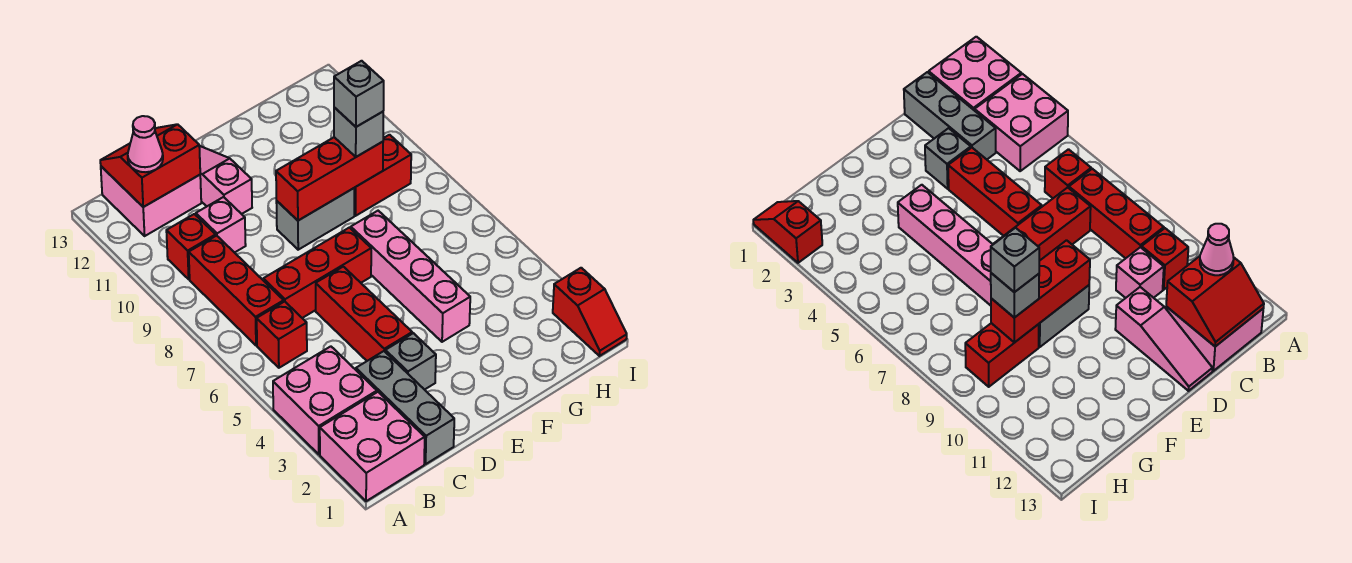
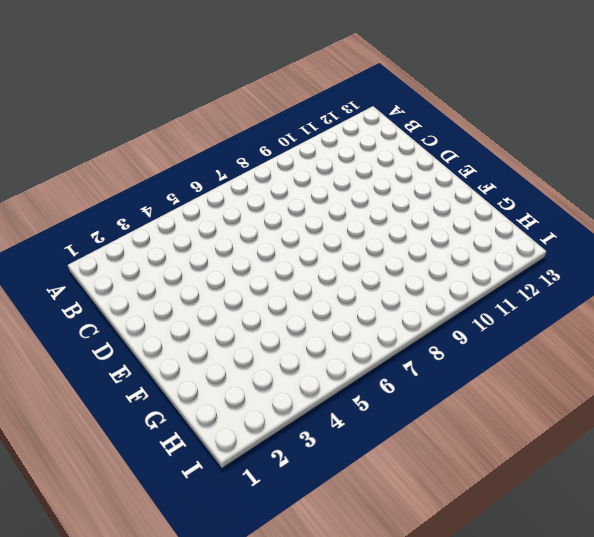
none -> pink brick A1:B2 level 1
none -> pink brick A3:B4 level 1
none -> red brick B6 level 1

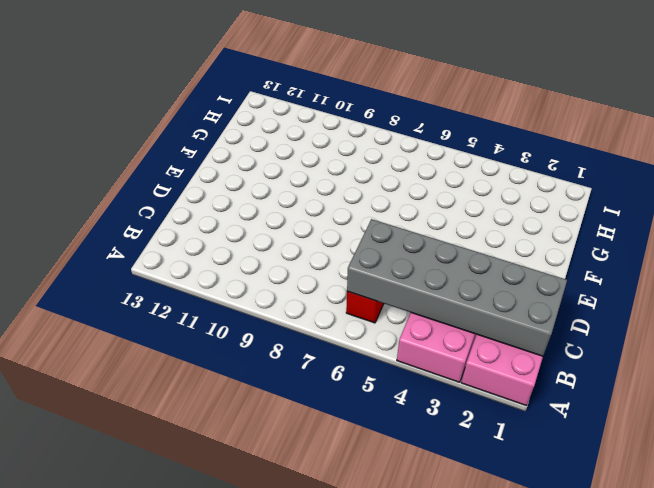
grey brick B1:C6 level 2 -> none
none -> red brick B7:B9 level 1
none -> red brick B10 level 1
none -> pink brick B12:C13 level 1

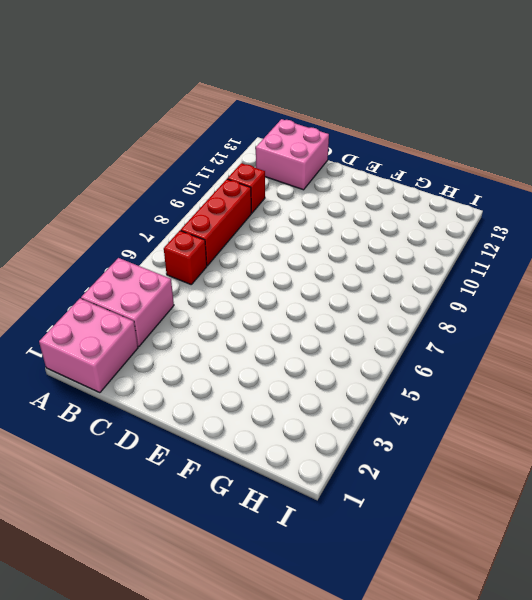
none -> grey brick C1:C3 level 1
none -> red brick C7:E7 level 1
none -> pink brick C10 level 1

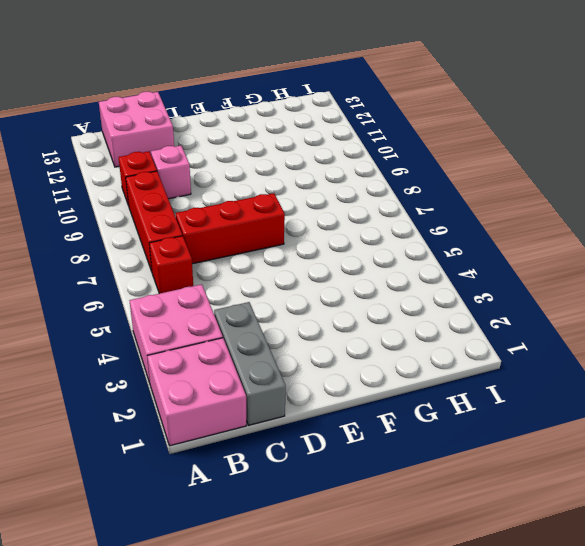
none -> grey brick D3 level 1
none -> red brick D4:D6 level 1
none -> pink slope D11:D13 level 1 top 11

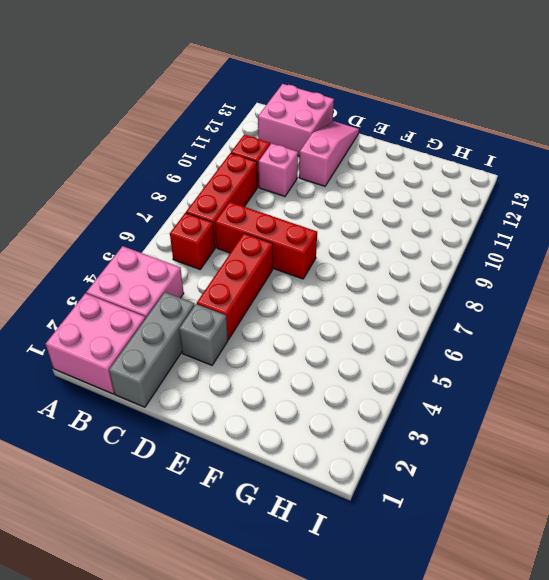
none -> grey brick E9:F9 level 1
none -> pink brick F4:F7 level 1
none -> red brick G9:H9 level 1

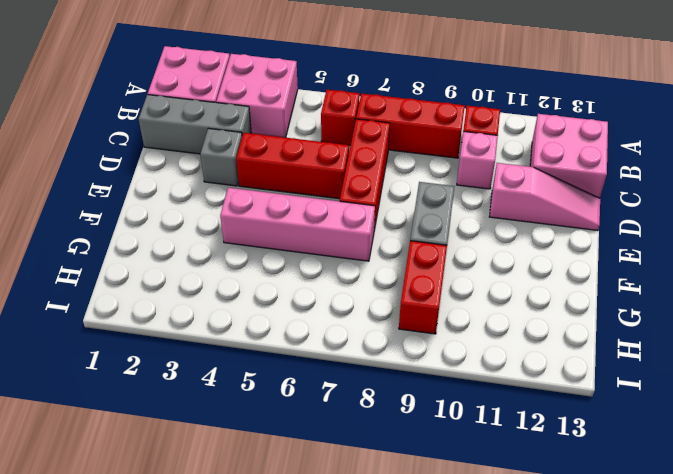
none -> red slope I1:I2 level 1 top 2
none -> red slope B12:C13 level 2 top 12
none -> red brick E9:G9 level 2

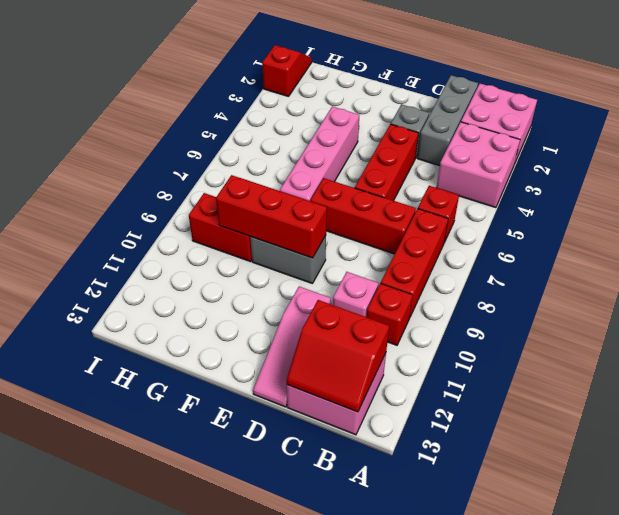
none -> pink cone B12 level 3
none -> grey brick G9 level 3
none -> grey brick G9 level 4

